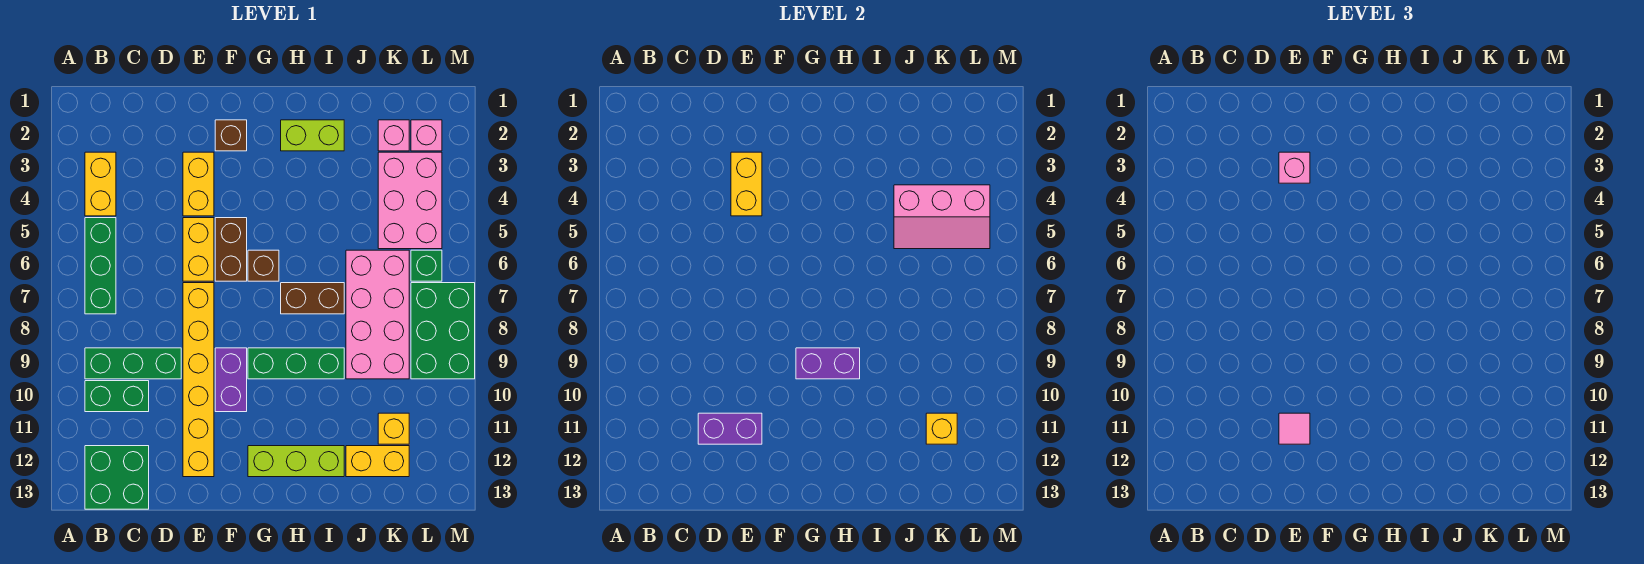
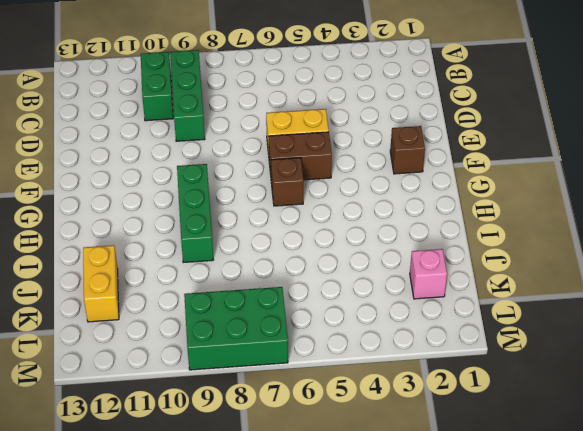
none -> yellow brick B3:B4 level 1
none -> green brick B5:B7 level 1
none -> green brick B12:C13 level 1
none -> yellow brick E3:E4 level 1

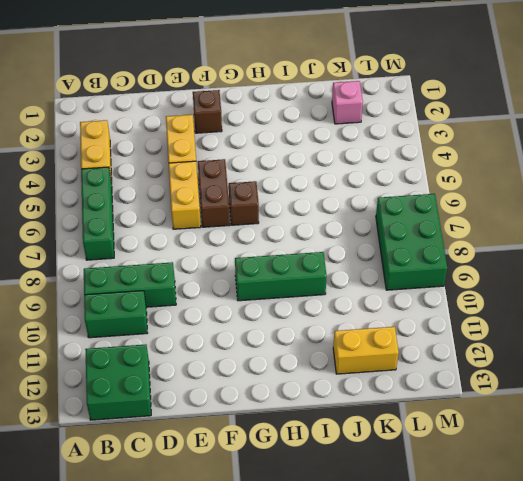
none -> yellow brick E7:E12 level 1
none -> purple brick F9:F10 level 1
none -> lime brick G12:I12 level 1
none -> lime brick H2:I2 level 1

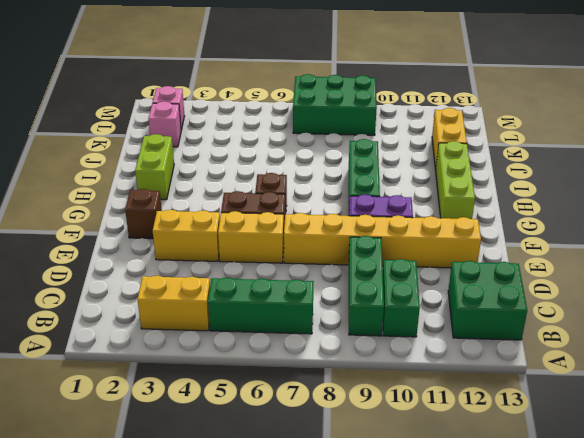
none -> brown brick H7:I7 level 1
none -> pink brick J6:K9 level 1
none -> pink brick K3:L5 level 1
none -> yellow brick K11 level 1

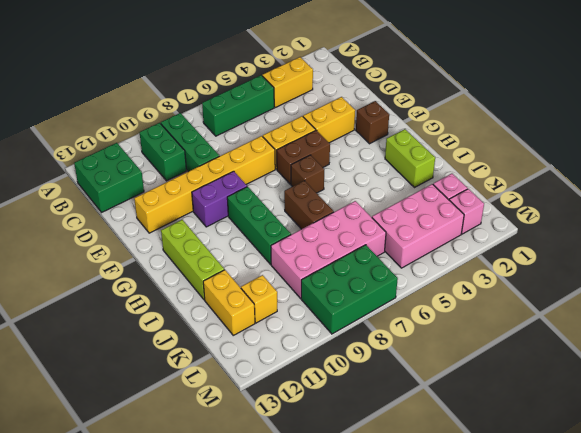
none -> green brick L6 level 1
none -> purple brick D11:E11 level 2
none -> yellow brick E3:E4 level 2
none -> purple brick G9:H9 level 2

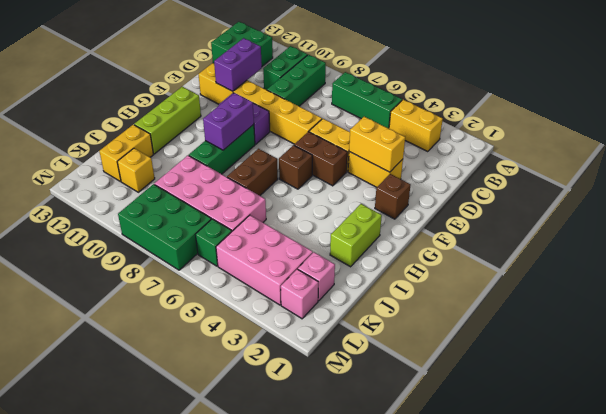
none -> pink slope J4:L5 level 2 top 4
none -> yellow brick K11 level 2
none -> pink brick E3 level 3
none -> pink tile E11 level 3

